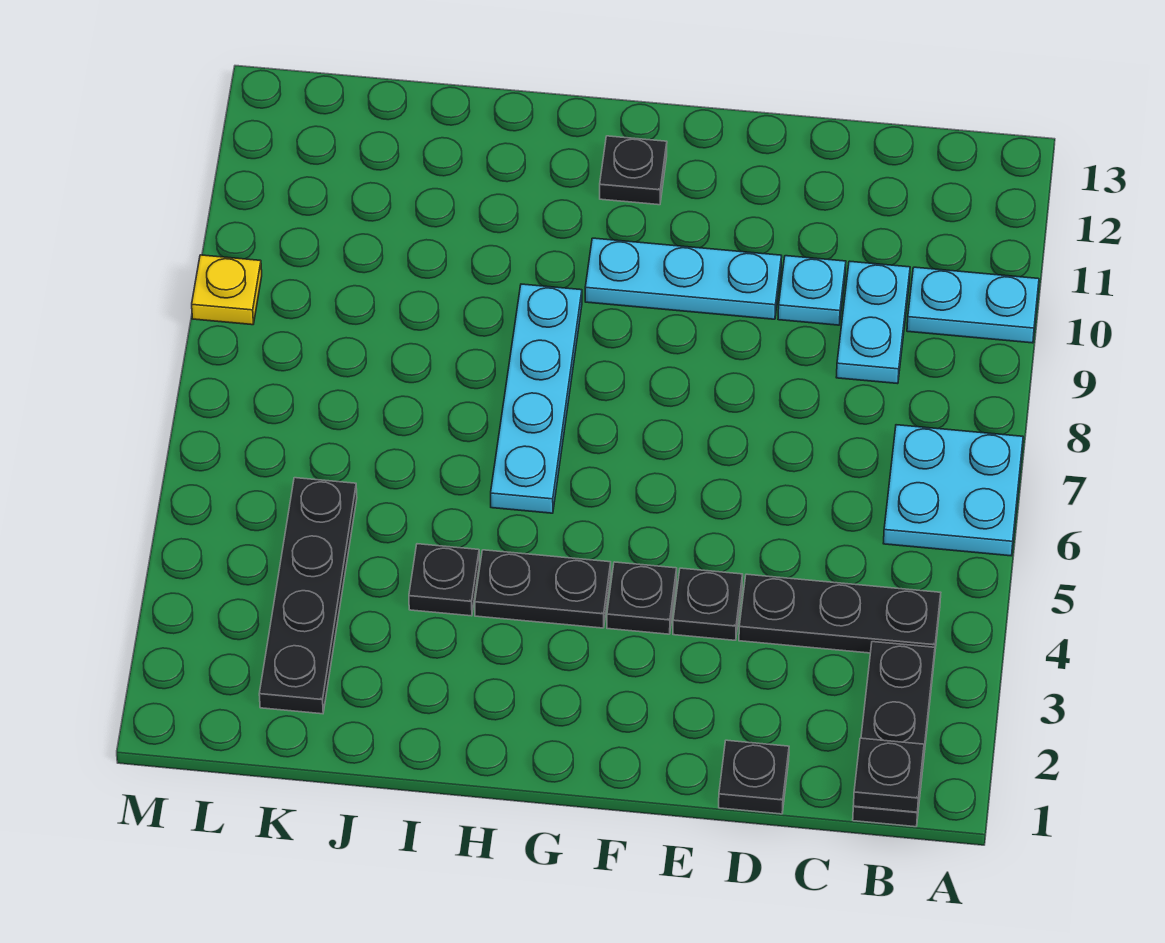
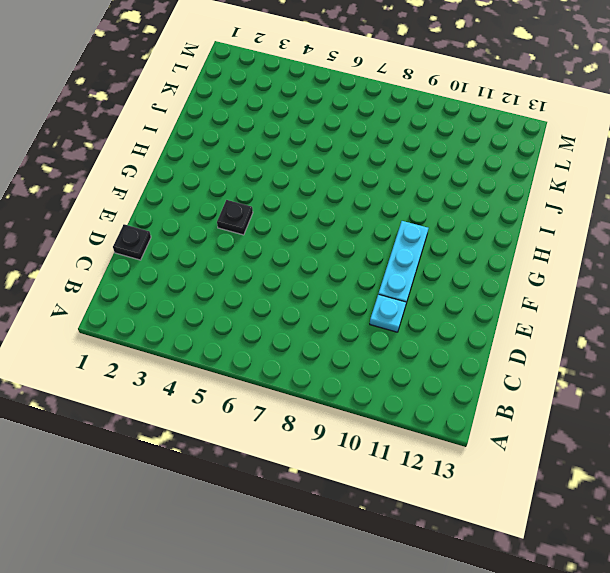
none -> cyan plate A6:B7 level 1
none -> cyan plate A10:B10 level 1
none -> black plate B1:B3 level 1

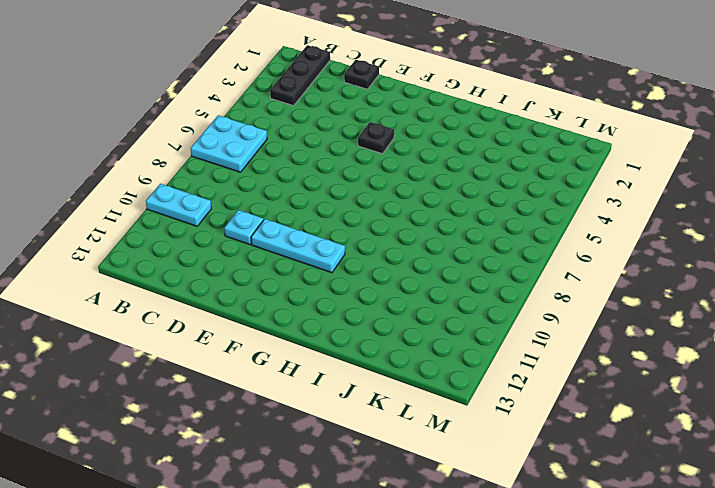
none -> black plate B4:D4 level 1
none -> cyan plate C9:C10 level 1
none -> black plate E4 level 1

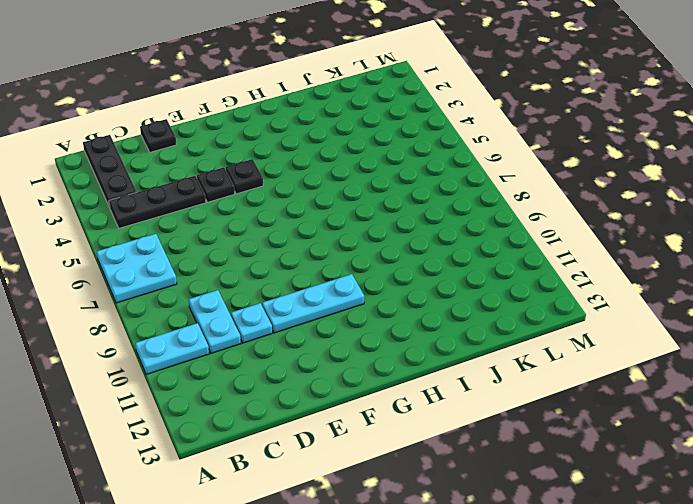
none -> black plate G4:H4 level 1
none -> black plate G12 level 1
none -> cyan plate H6:H9 level 1

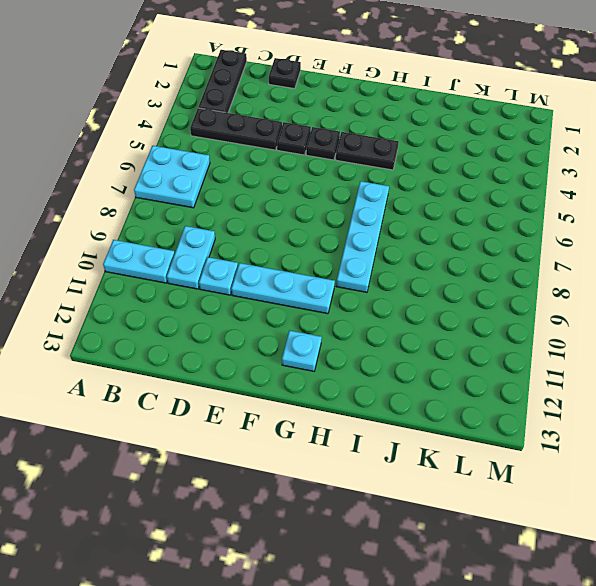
cyan plate G12 level 1 -> black plate G12 level 1
none -> black plate I4 level 1
none -> black plate K2:K5 level 1
none -> yellow plate M9 level 1

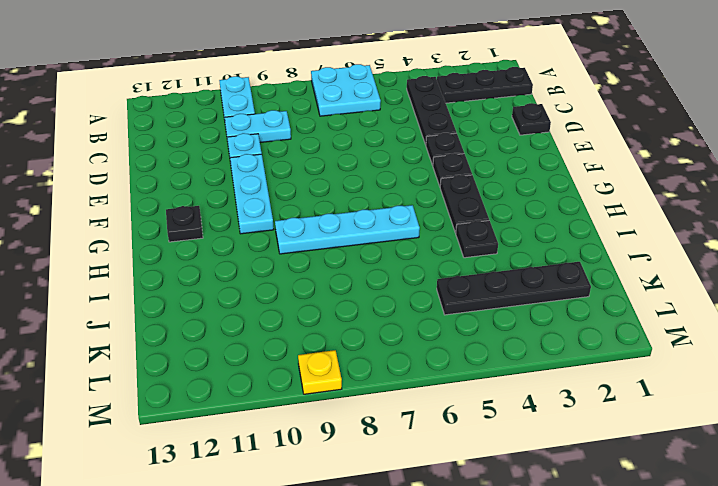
none -> black plate B1 level 2

